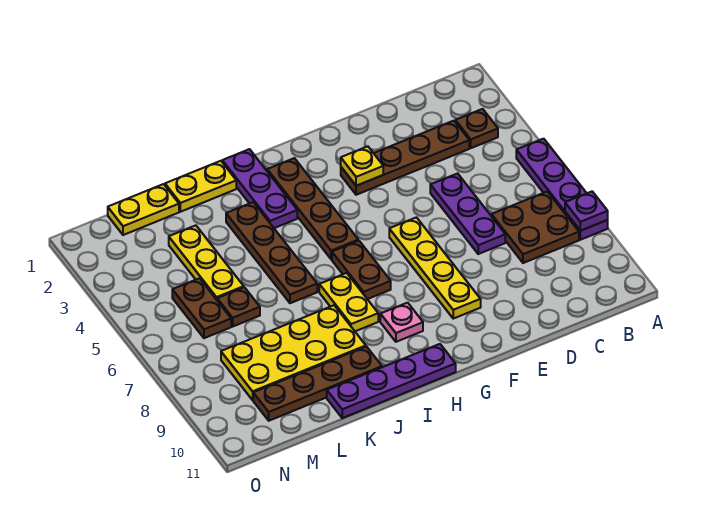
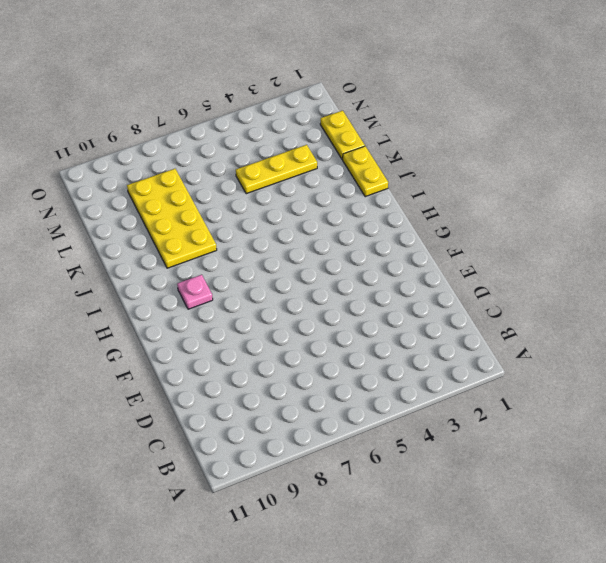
none -> purple plate A5:A8 level 1
none -> brown plate B3 level 1
none -> brown plate B7:C8 level 1

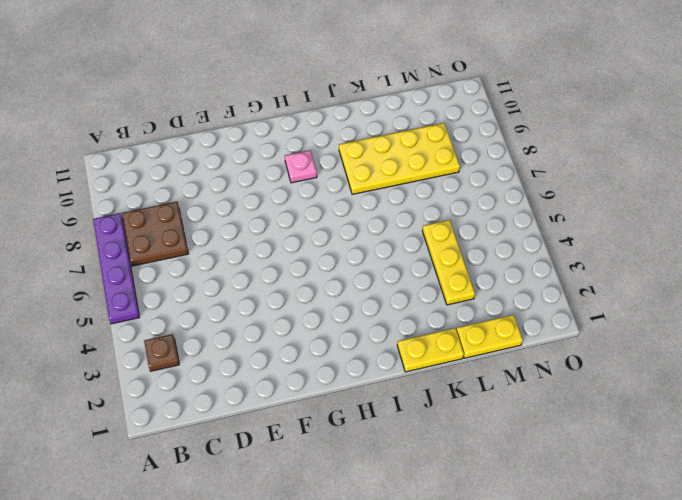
none -> brown plate C3:F3 level 1
none -> purple plate D5:D7 level 1
none -> yellow plate F6:F9 level 1

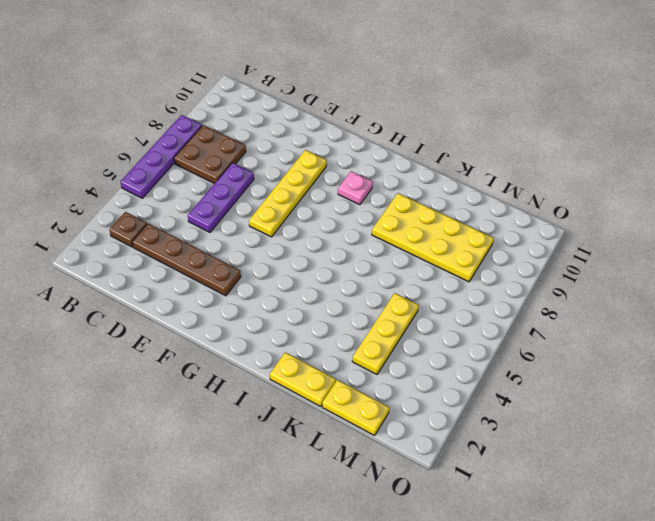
none -> brown plate H2:H5 level 1
none -> brown plate H6:H7 level 1
none -> purple plate H11:K11 level 1

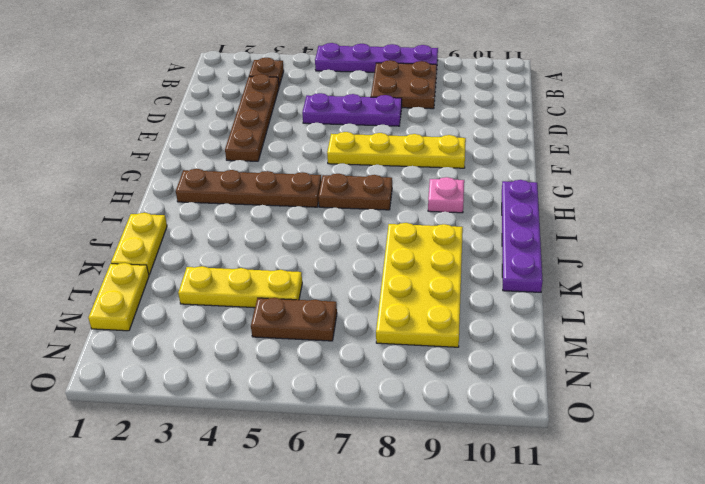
none -> purple plate I1:I3 level 1
none -> yellow plate I7:I8 level 1
none -> brown plate J3:J6 level 1

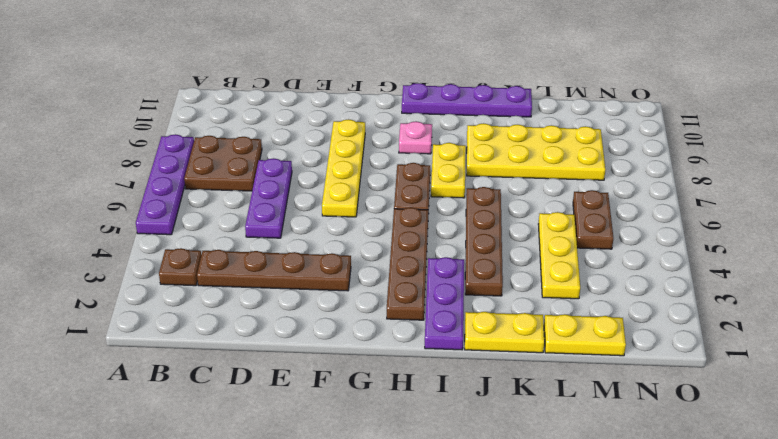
none -> brown plate J10:M10 level 1
none -> brown plate L6 level 1
none -> purple plate A8 level 2

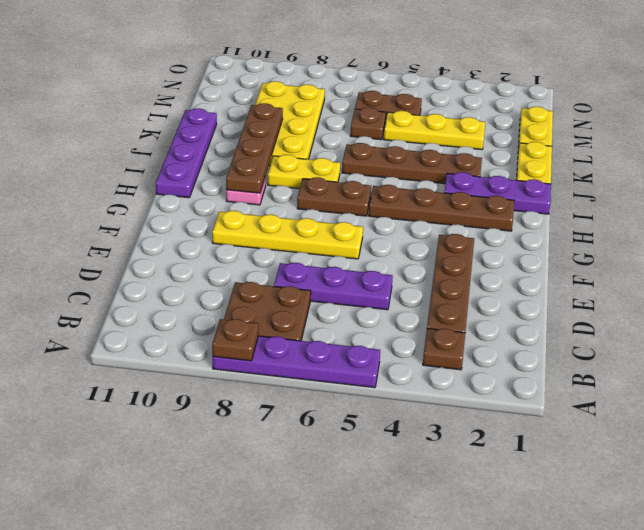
brown plate A8 level 2 -> purple plate A8 level 2
brown plate H9:K9 level 2 -> brown plate J10:M10 level 1
none -> yellow plate F3 level 2

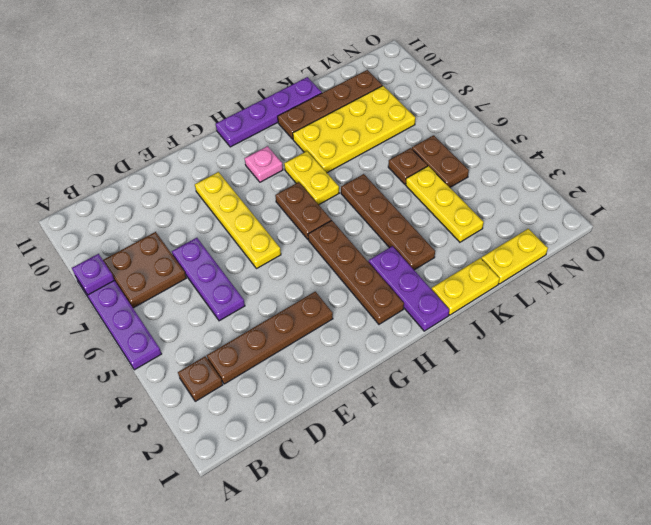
none -> yellow plate F3 level 2

